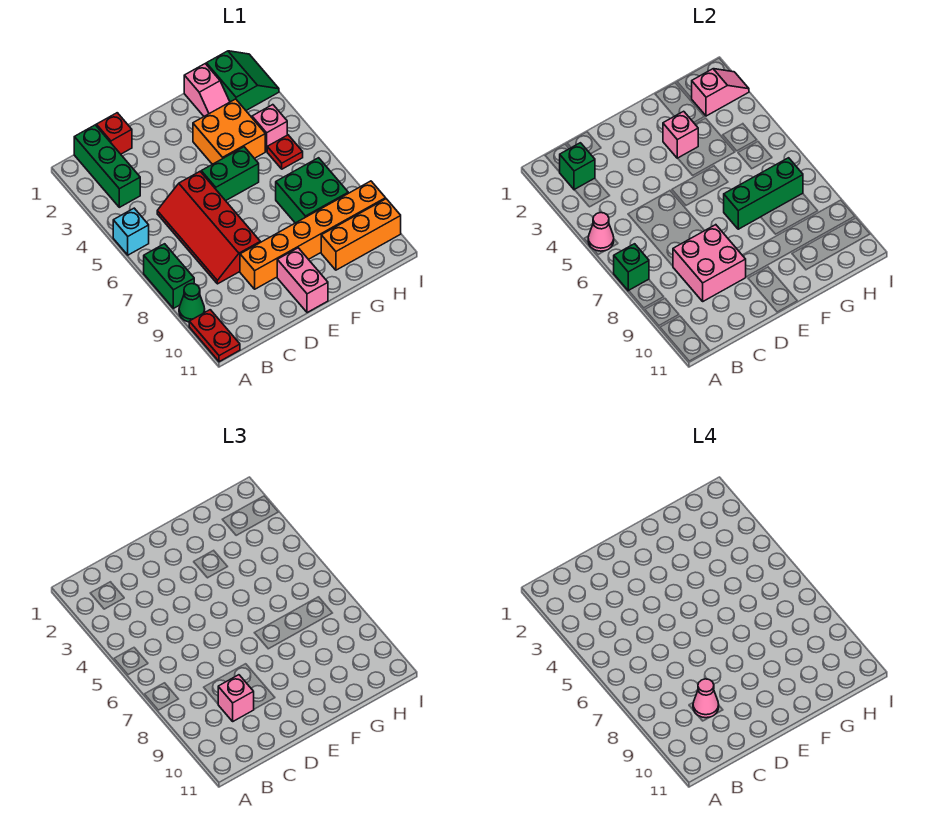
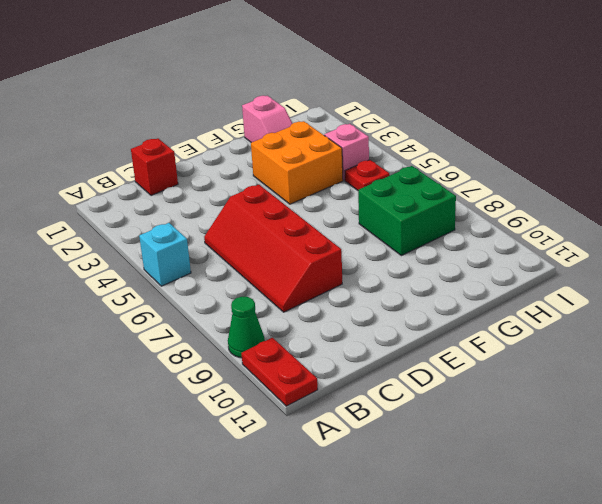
none -> green brick A7:A8 level 1
none -> green brick B1:B3 level 1
none -> orange brick D9:I9 level 1

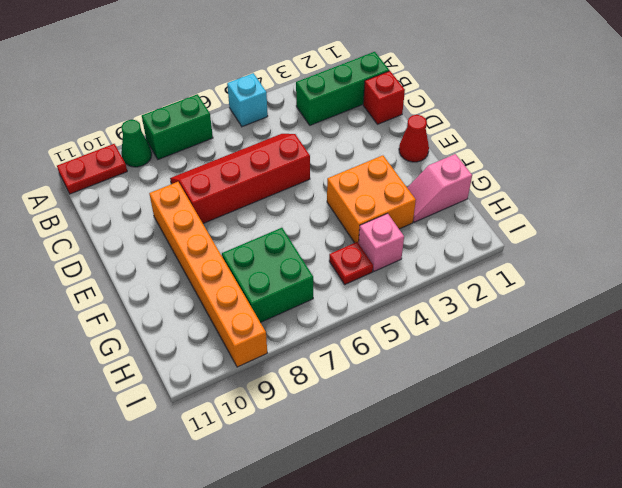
red cone E1 level 1 -> none
none -> green brick E5:F5 level 1
none -> pink brick E10:E11 level 1
none -> orange brick G10:I10 level 1

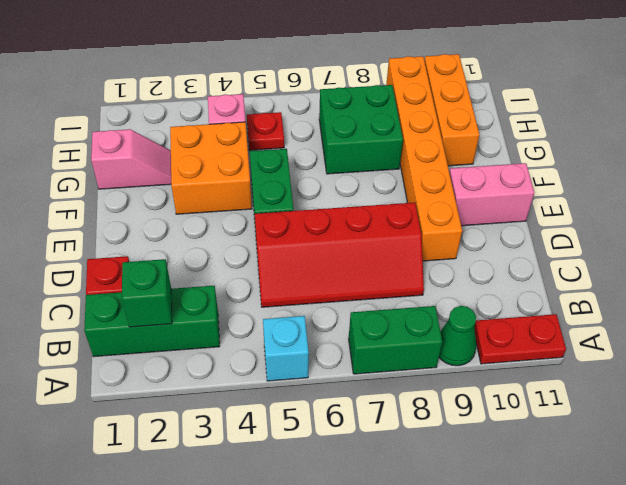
none -> green slope H1:I2 level 1 top H
none -> pink cone A5 level 2
none -> green brick A7 level 2

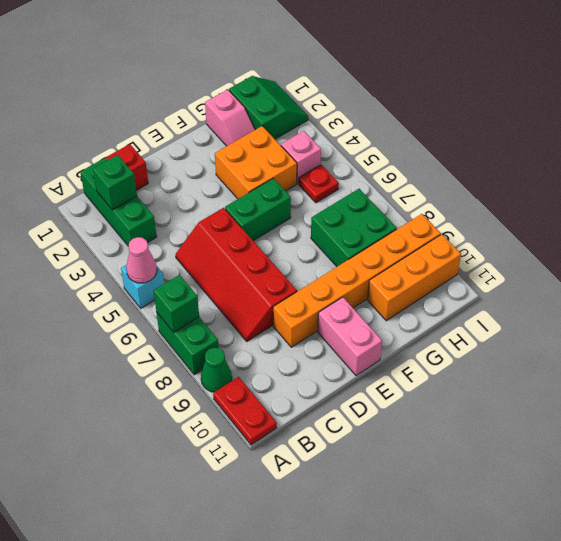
none -> pink brick C8:D9 level 2
none -> pink brick F3 level 2
none -> green brick F7:H7 level 2

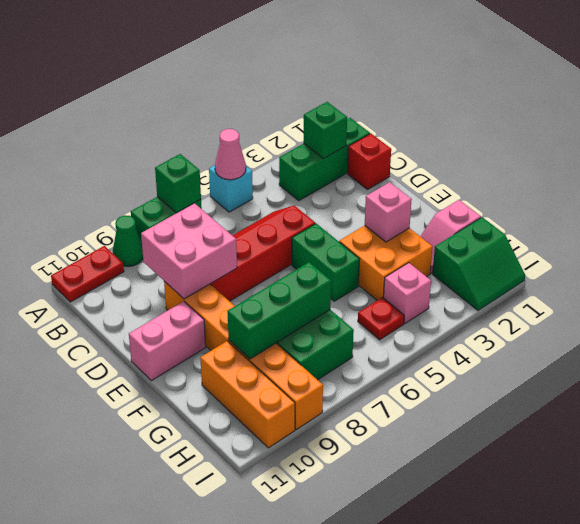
green brick G7:G9 level 2 -> green brick F7:H7 level 2
none -> pink slope H2:I2 level 2 top H
none -> pink brick C9 level 3
none -> pink cone C9 level 4

